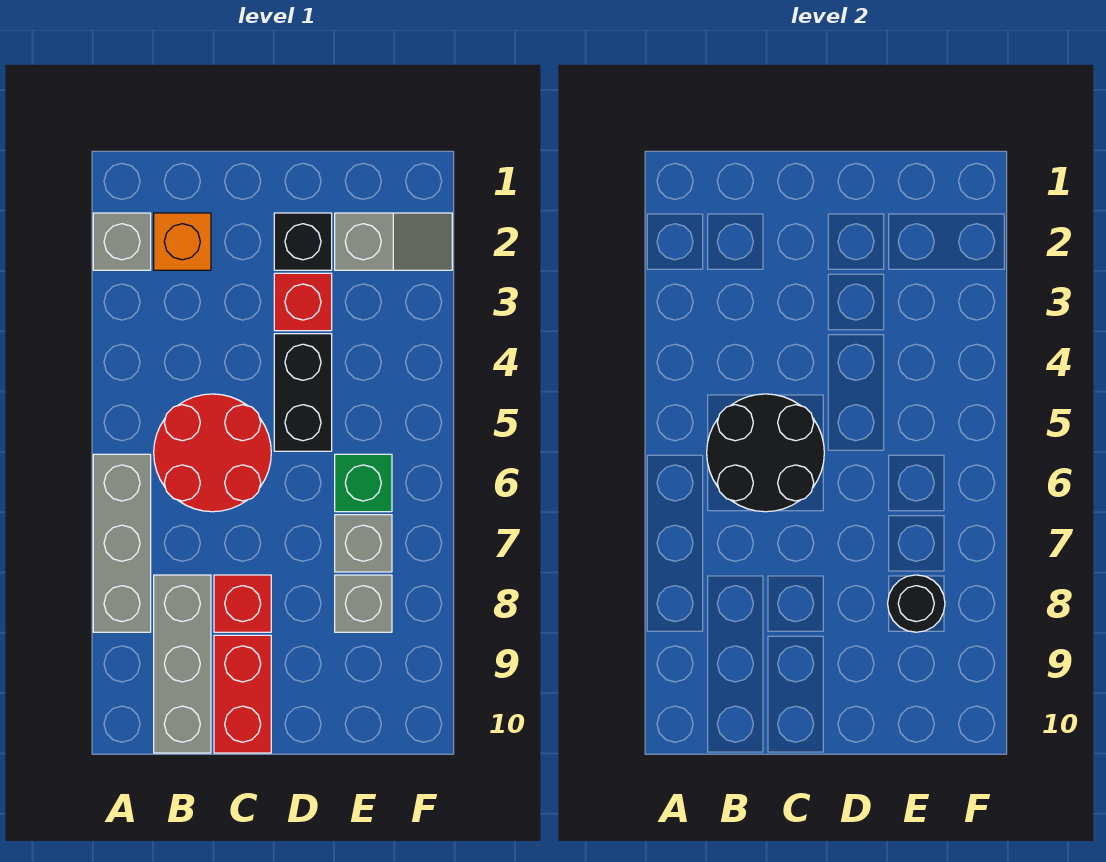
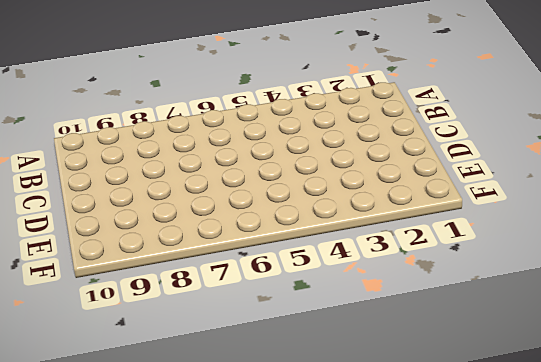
none -> grey brick A2 level 1
none -> grey brick A6:A8 level 1
none -> orange brick B2 level 1

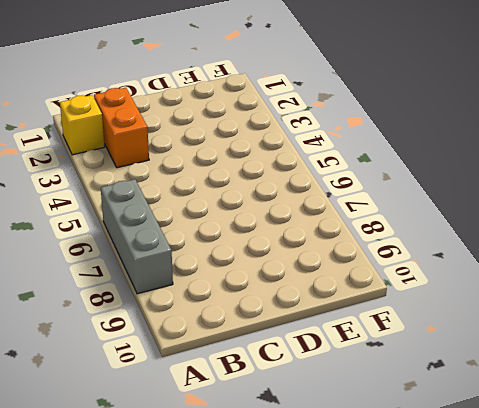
yellow brick A2 level 1 -> grey brick A2 level 1
orange brick B2:B3 level 1 -> orange brick B2 level 1
none -> red round brick B5:C6 level 1
none -> grey brick B8:B10 level 1
none -> red brick C8 level 1

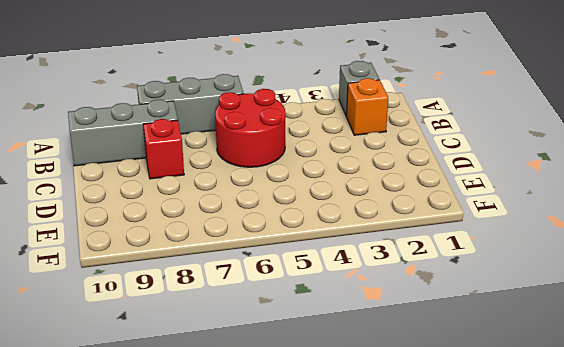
none -> red brick C9:C10 level 1
none -> black brick D2 level 1
none -> red brick D3 level 1

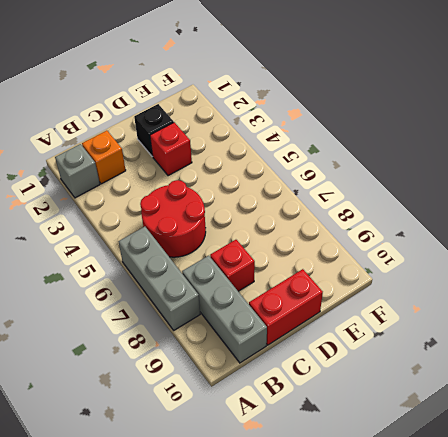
red brick C10:D10 level 1 -> red brick C9:C10 level 1
none -> black brick D4:D5 level 1
none -> grey slope E2:F2 level 1 top E
none -> green brick E6 level 1

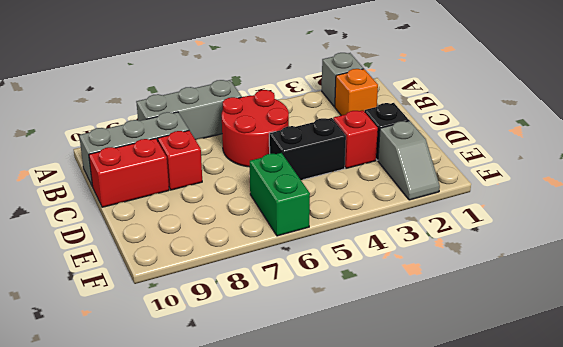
green brick E6:F6 level 1 -> green brick E6 level 1
none -> grey brick E7 level 1
none -> grey brick E8 level 1
none -> black round brick B5:C6 level 2

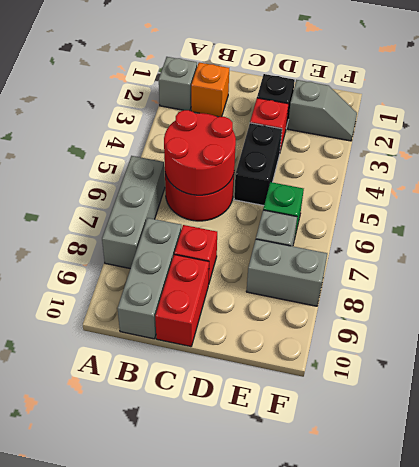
red round brick B5:C6 level 2 -> black round brick B5:C6 level 2
grey brick E8:F8 level 1 -> grey brick E8 level 1
none -> black round brick E8 level 2

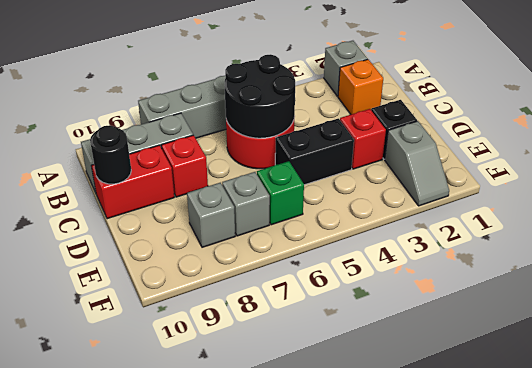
black round brick C10 level 2 -> black round brick E8 level 2

